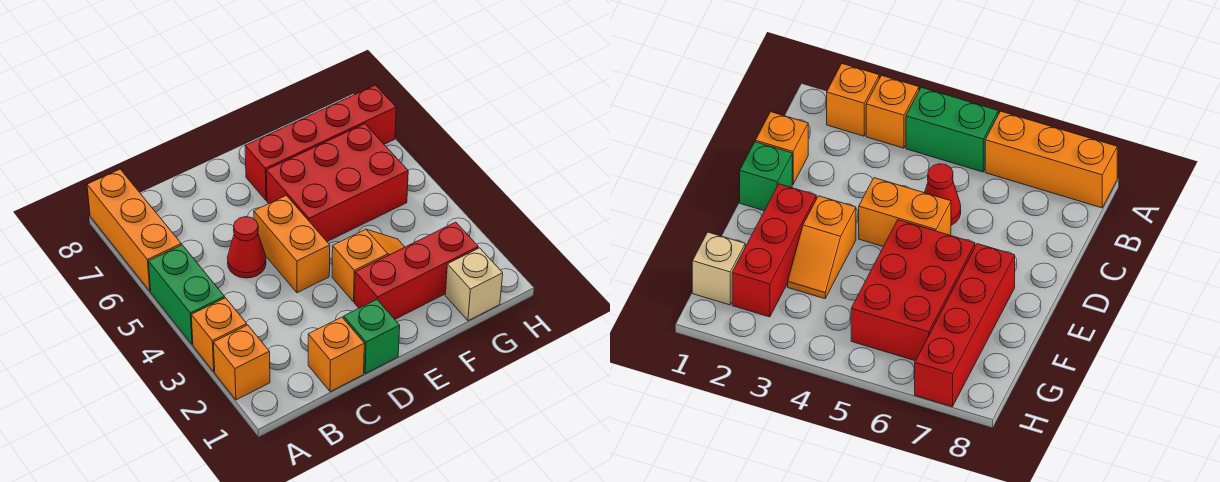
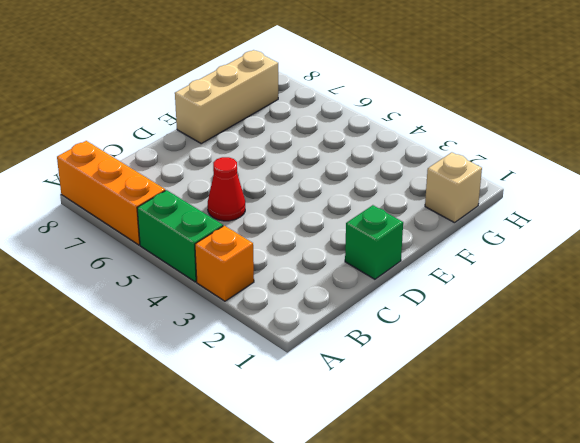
tan brick E8:G8 level 1 -> none
none -> orange brick A2 level 1
none -> orange brick C1 level 1
none -> orange brick D4:D5 level 1

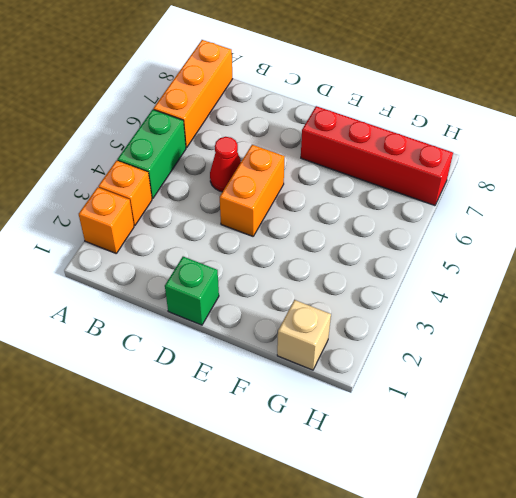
none -> orange brick C1 level 1
none -> red brick E2:G2 level 1
none -> orange slope E3:F3 level 1 top E

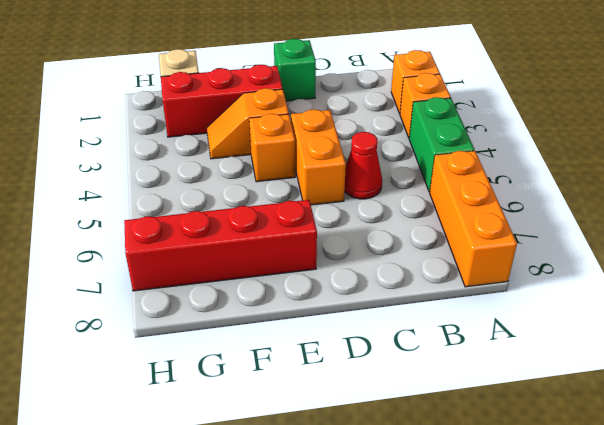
orange brick E4 level 1 -> orange brick C1 level 1
none -> red brick E5:G6 level 1

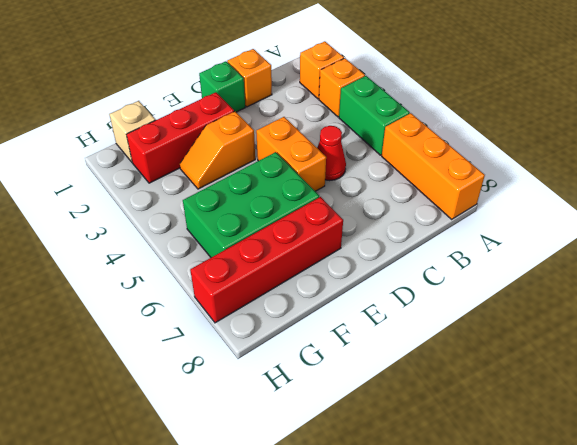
green brick E5:G6 level 1 -> red brick E5:G6 level 1

